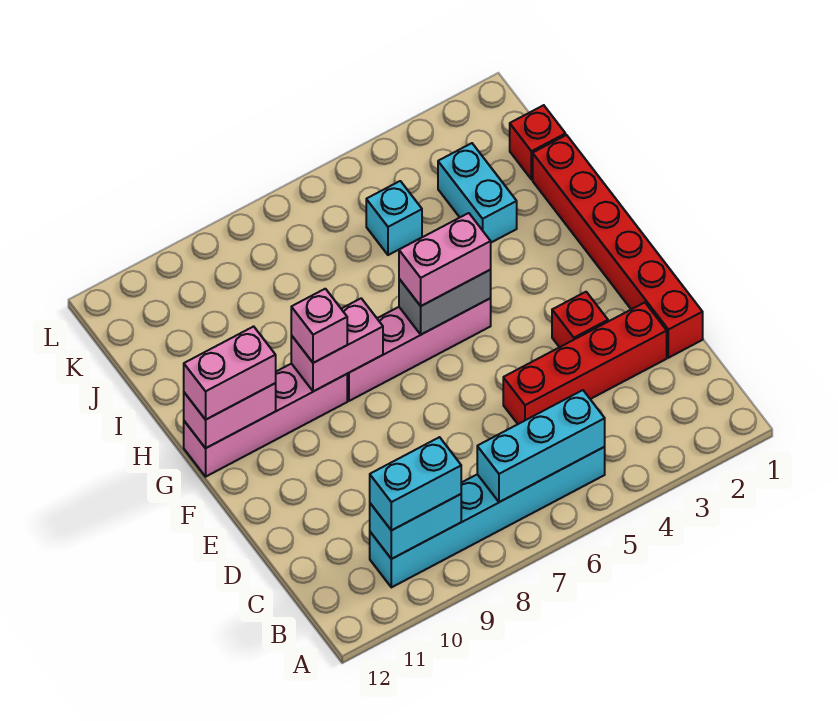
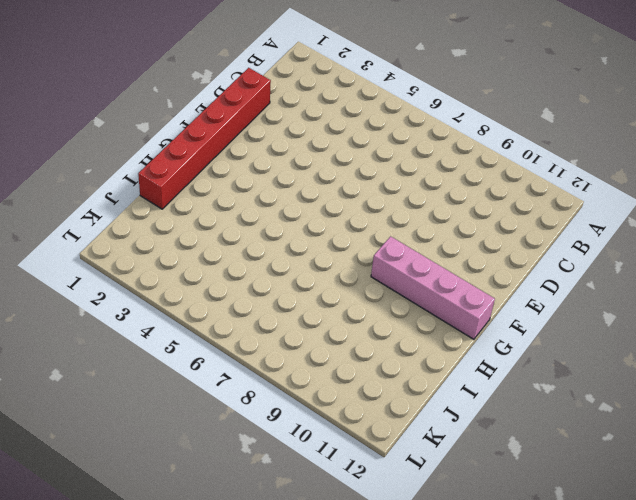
none -> cyan brick B5:B10 level 1
none -> red brick D2:D5 level 1
none -> red brick E3 level 1

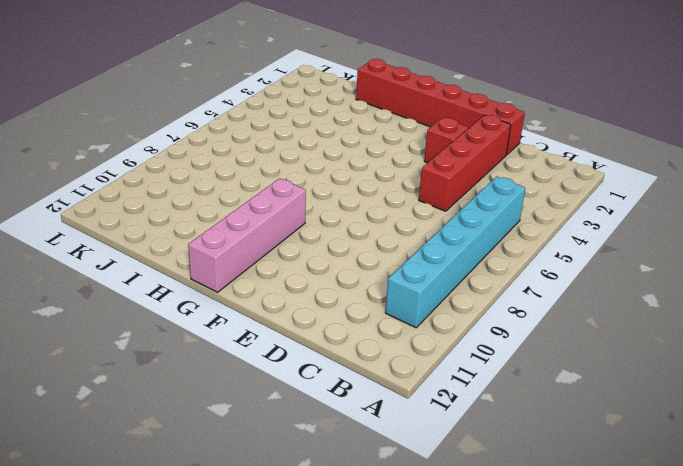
none -> pink brick G5:G8 level 1
none -> cyan brick I3:J3 level 1
none -> red brick J1 level 1

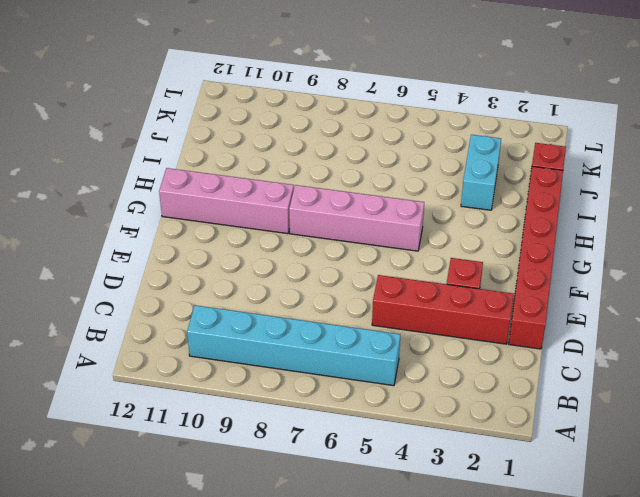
none -> cyan brick J5 level 1
none -> cyan brick B5:B7 level 2
none -> cyan brick B9:B10 level 2

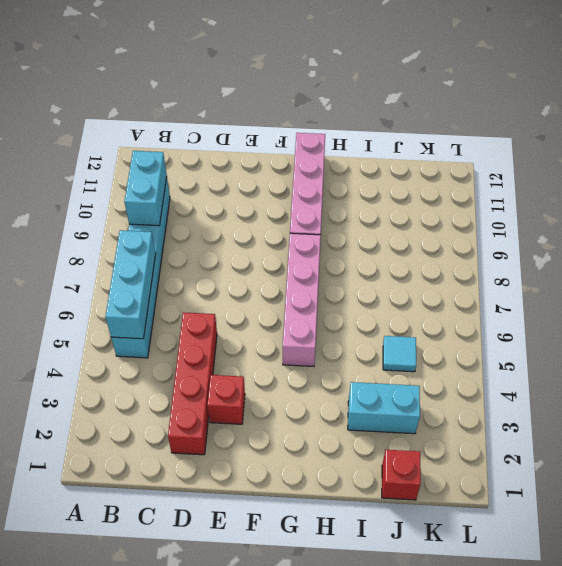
cyan tile J5 level 1 -> cyan brick J5 level 1
none -> red brick D1:I1 level 1
none -> grey brick G5:G6 level 2
none -> pink brick G8:G9 level 2

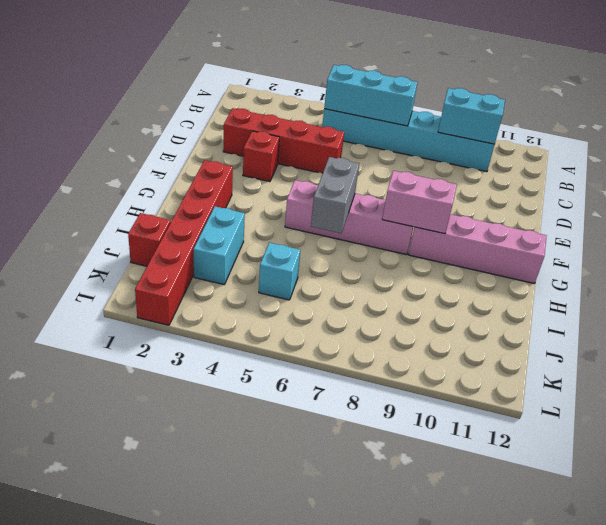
red brick G2:L2 level 1 -> red brick D1:I1 level 1
grey brick G6:H6 level 2 -> grey brick G5:G6 level 2
none -> pink brick G11:G12 level 2
none -> cyan brick B9:B10 level 3
none -> pink brick G5:G6 level 3

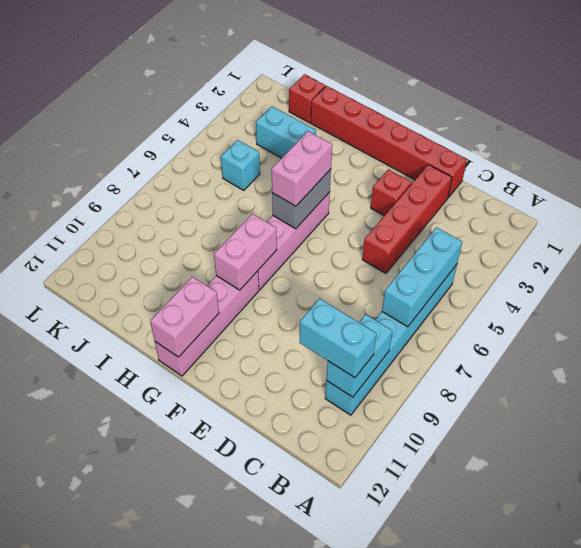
cyan brick B10:C10 level 3 -> cyan brick B9:B10 level 3
none -> pink brick G9 level 3
none -> pink brick G11:G12 level 3

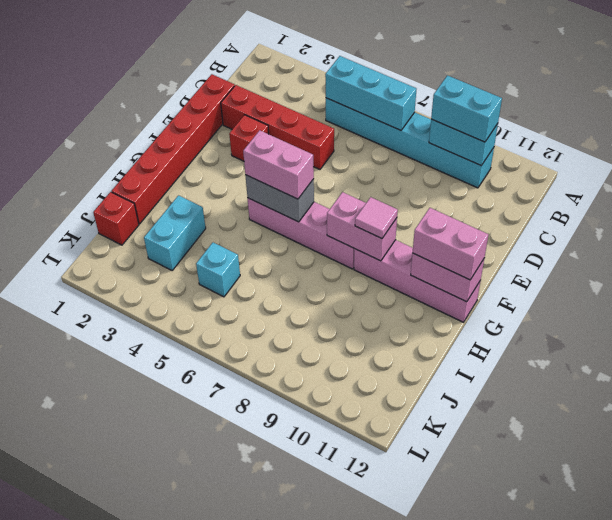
pink tile G9 level 3 -> pink brick G9 level 3

